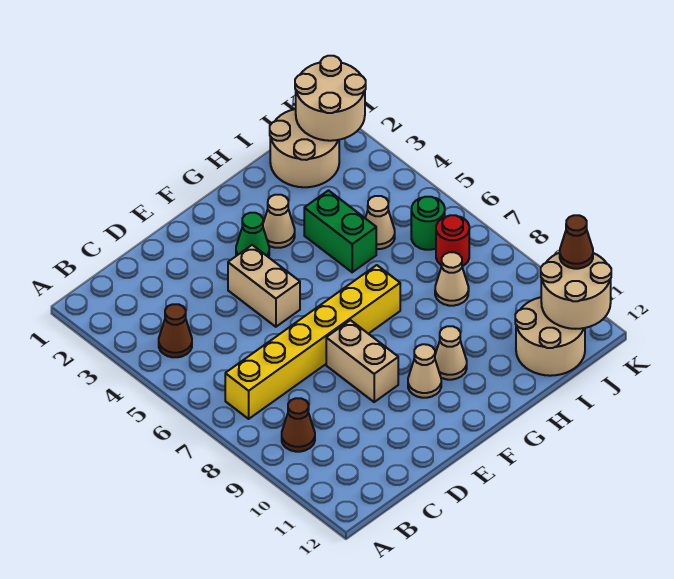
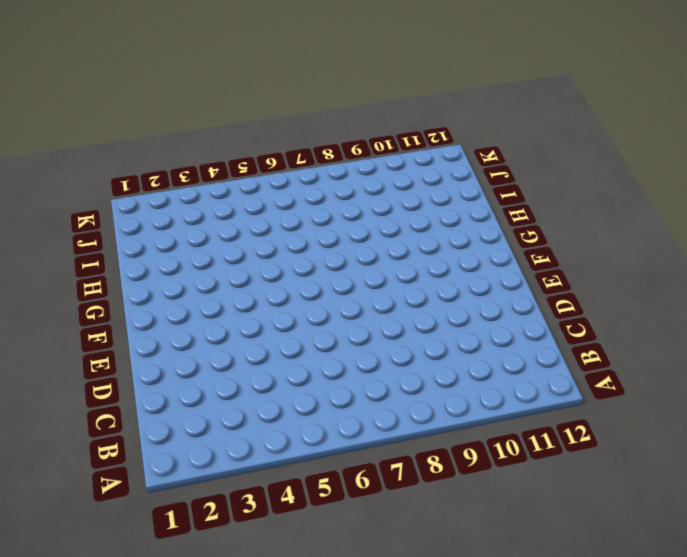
none -> brown cone B4 level 1
none -> yellow brick B7:G7 level 1
none -> brown cone B9 level 1

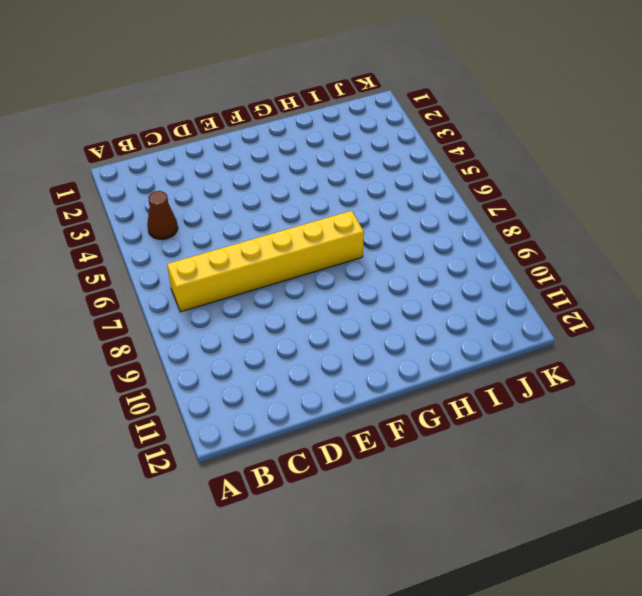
none -> brown cone B9 level 1
none -> tan brick E4:E5 level 1
none -> tan brick E8:E9 level 1

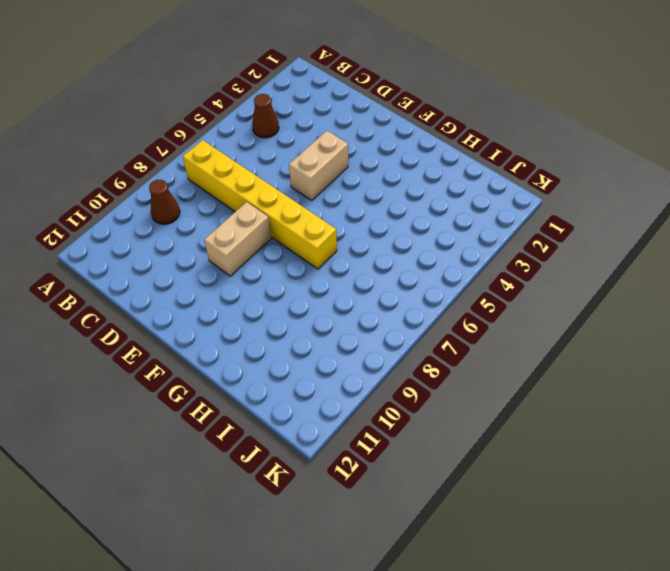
none -> green cone F3 level 1
none -> tan cone F10 level 1
none -> tan cone G3 level 1

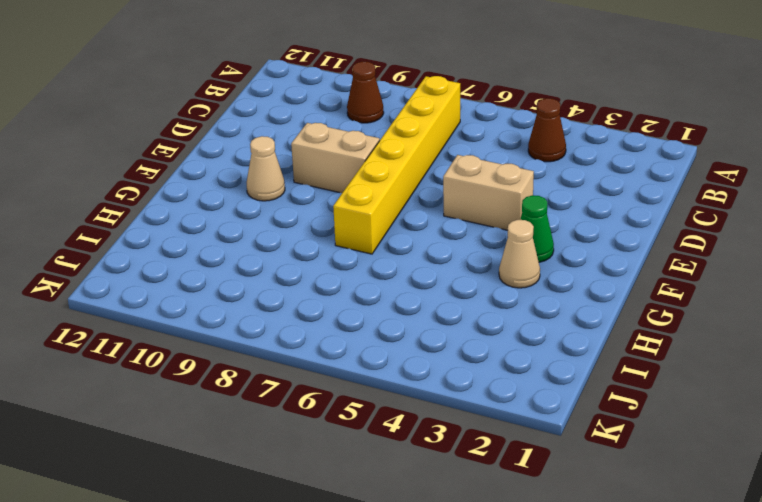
none -> tan cone G10 level 1
none -> green brick H4:H5 level 1
none -> tan round brick I1:J2 level 1

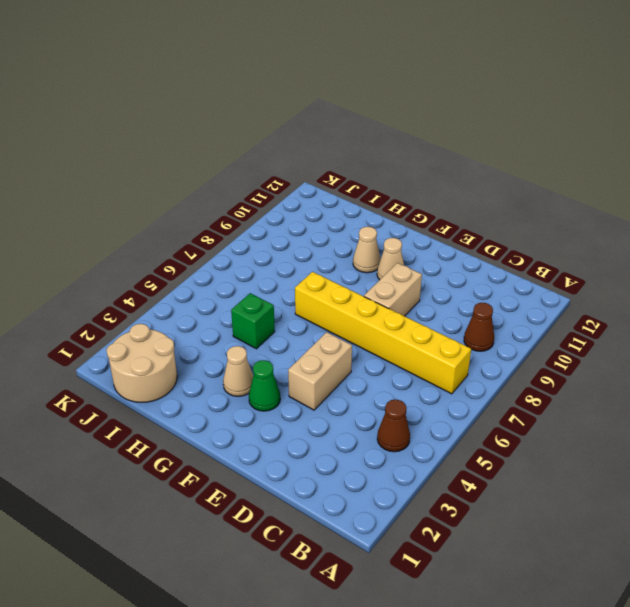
green brick H5 level 1 -> green brick H4:H5 level 1
none -> tan cone I5 level 1
none -> tan cone I8 level 1
none -> tan round brick I11:J12 level 1

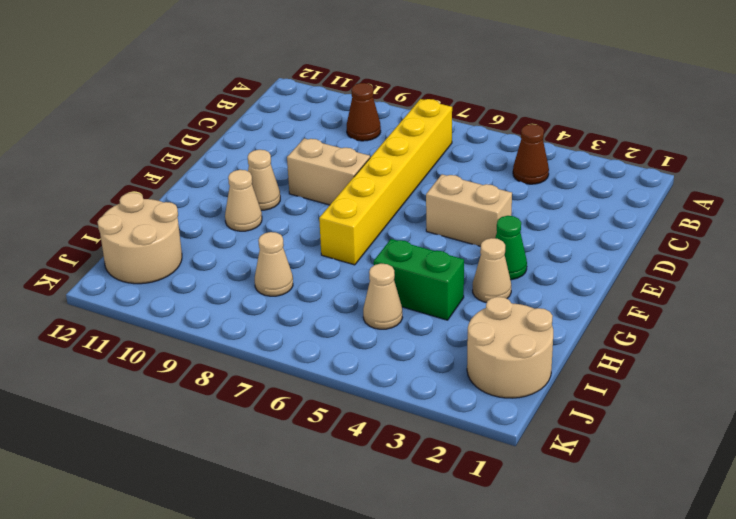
none -> green round brick J6 level 1
none -> red round brick J7 level 1
none -> tan round brick J1:K2 level 2

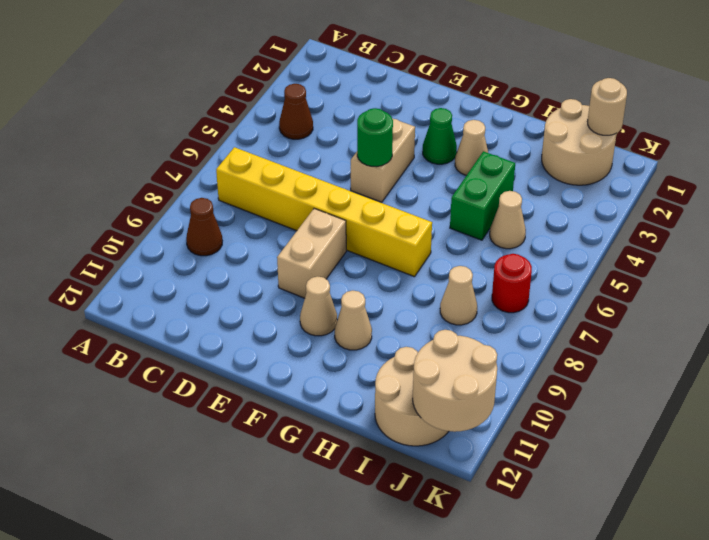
green round brick E5 level 2 -> green round brick J6 level 1
tan round brick J1 level 2 -> tan round brick J1:K2 level 2
none -> brown cone K11 level 3

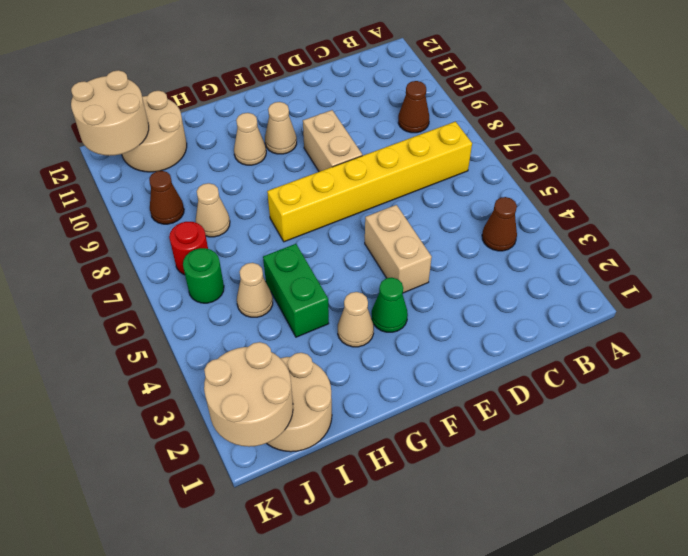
brown cone J9 level 1 -> brown cone K11 level 3

